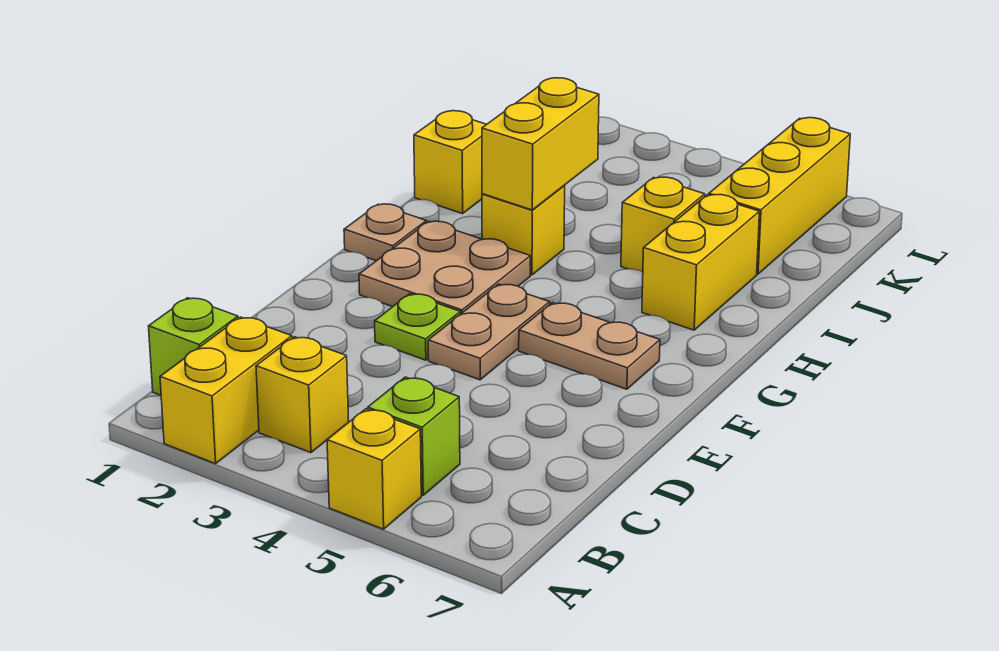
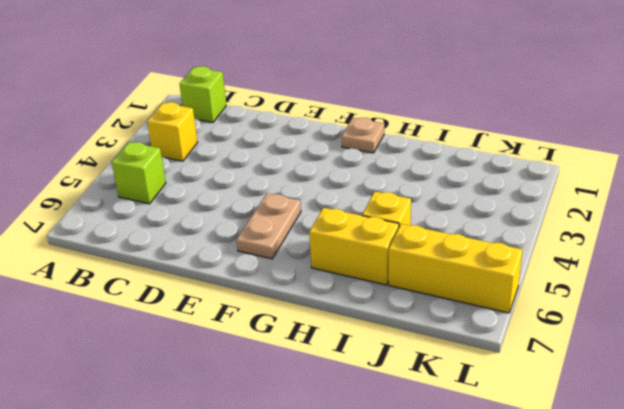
none -> yellow brick A2:B2 level 1
none -> yellow brick A5 level 1
none -> lime plate E3 level 1

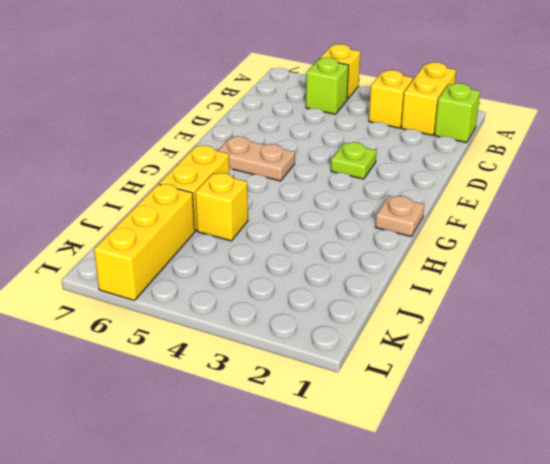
none -> tan plate E4:F4 level 1
none -> tan plate F2:G3 level 1
none -> yellow brick H3 level 1

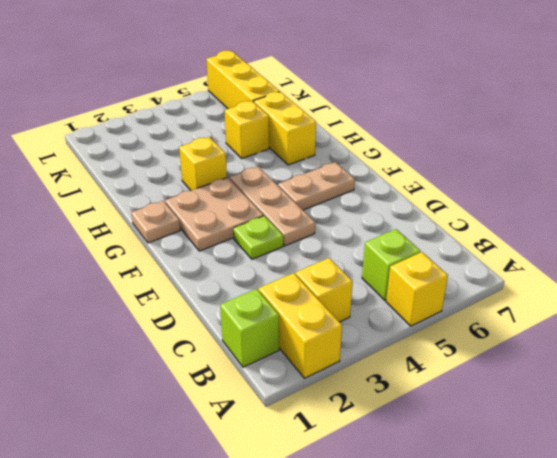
tan plate E4:G4 level 1 -> tan plate E4:F4 level 1
none -> yellow brick I1 level 1
none -> yellow brick H3:I3 level 2

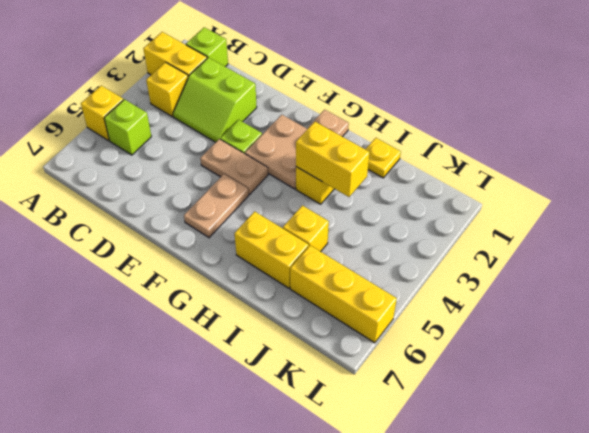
lime slope C2:D3 level 1 top 2 -> none
yellow plate I1 level 1 -> yellow brick I1 level 1

